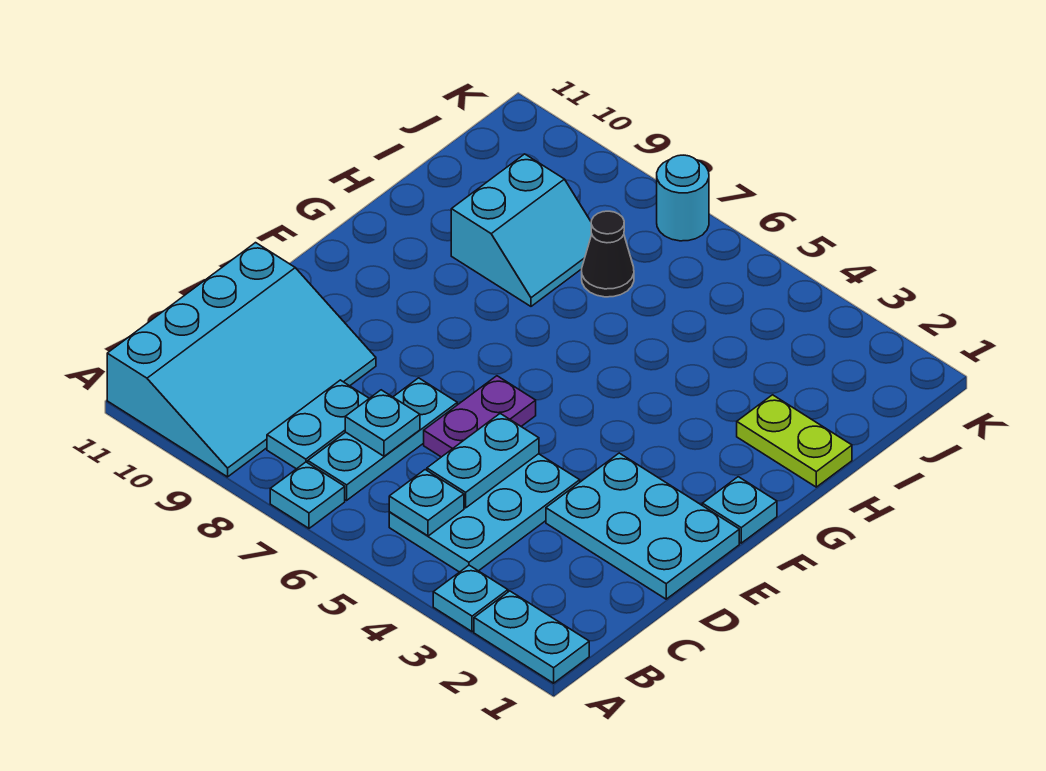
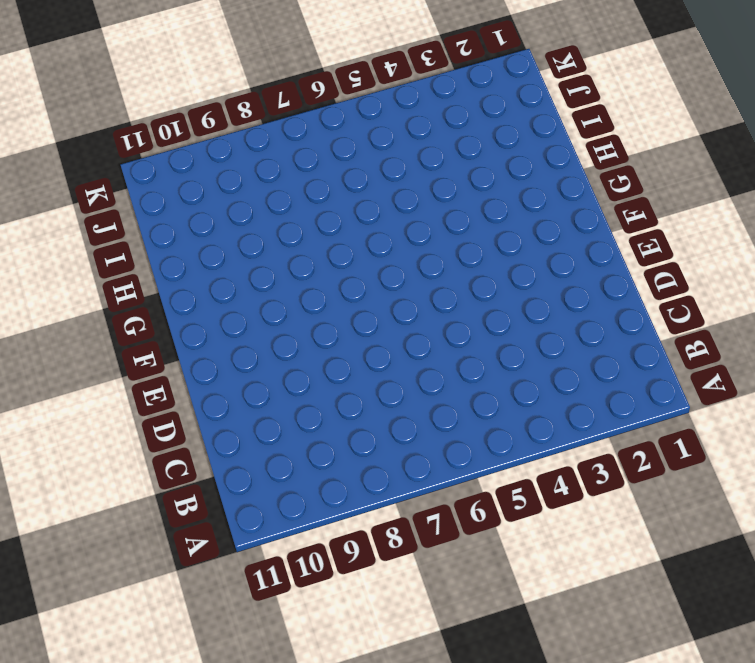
none -> cyan plate A1:A2 level 1
none -> cyan plate A3 level 1
none -> cyan plate A7 level 1

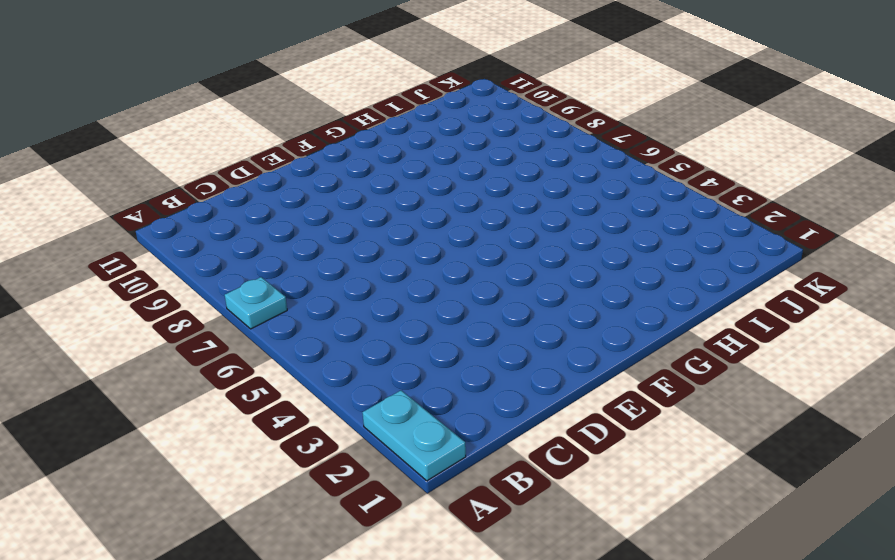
none -> cyan plate A3 level 1
none -> cyan slope A9:D11 level 1 top 11
none -> cyan plate B4:D5 level 1

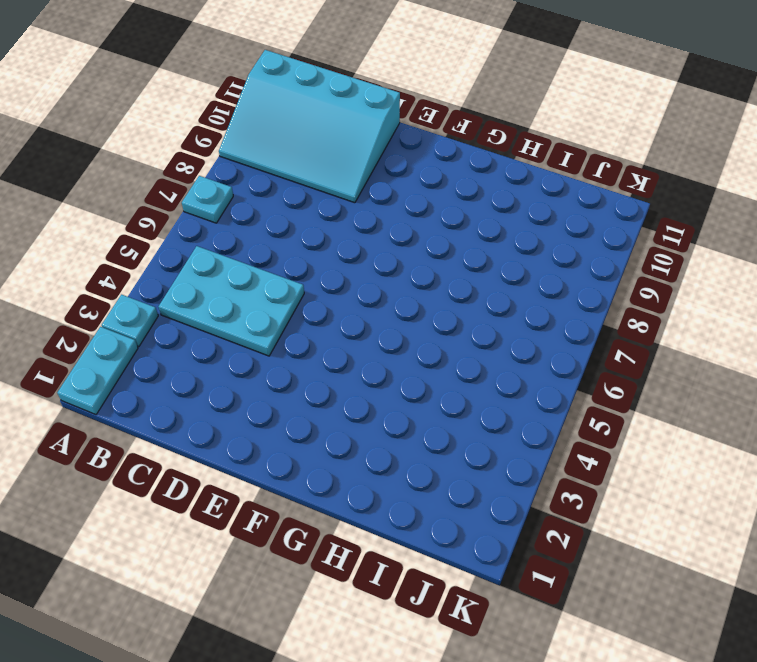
none -> cyan plate B7:D7 level 1
none -> cyan plate B8:C8 level 1
none -> cyan plate D1:E3 level 1

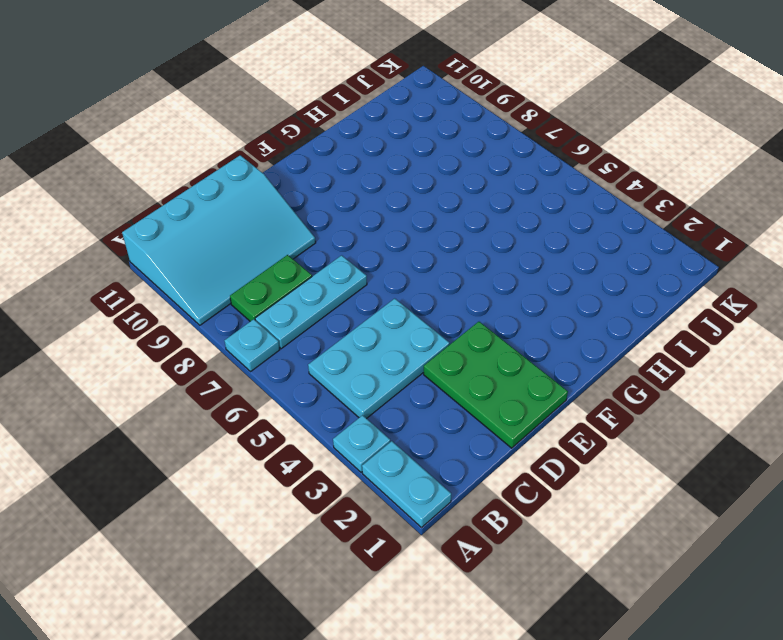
green plate B8:C8 level 1 -> cyan plate B8:C8 level 1
green plate D1:E3 level 1 -> cyan plate D1:E3 level 1
none -> purple plate D6:E6 level 1
none -> cyan plate F1 level 1
none -> lime plate H1:H2 level 1

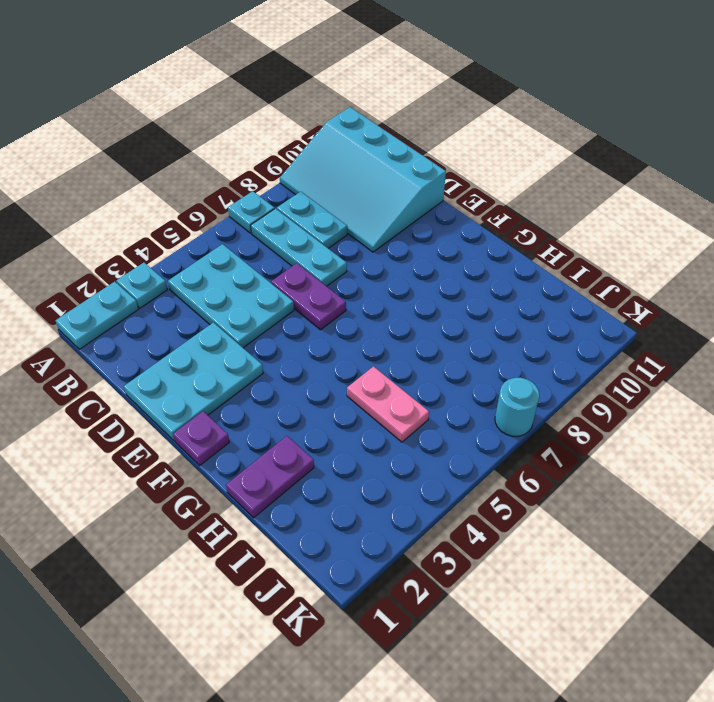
purple plate F1 level 1 -> cyan plate F1 level 1
purple plate H1:H2 level 1 -> lime plate H1:H2 level 1
pink plate H5:I5 level 1 -> none
none -> cyan slope H8:I9 level 1 top 9
none -> black cone I7 level 1
none -> cyan plate B5 level 2

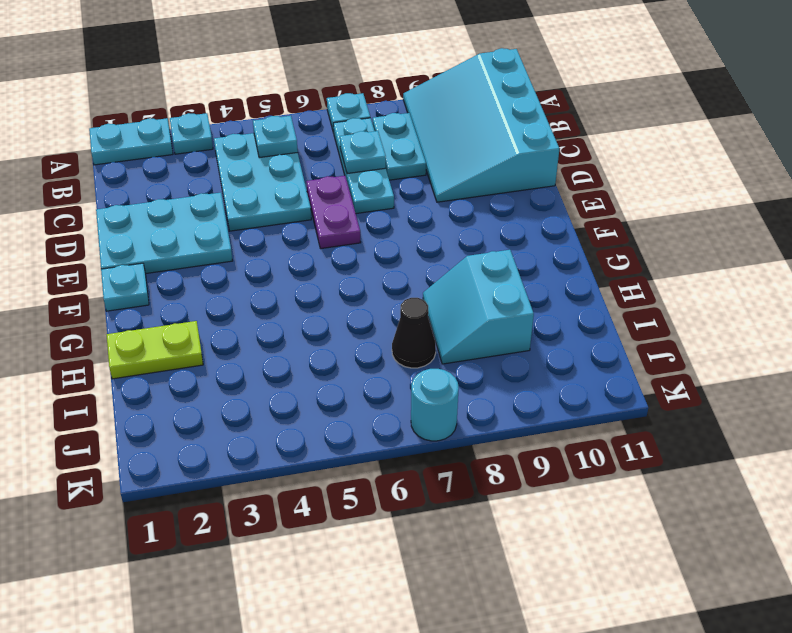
none -> cyan plate C5:D5 level 2

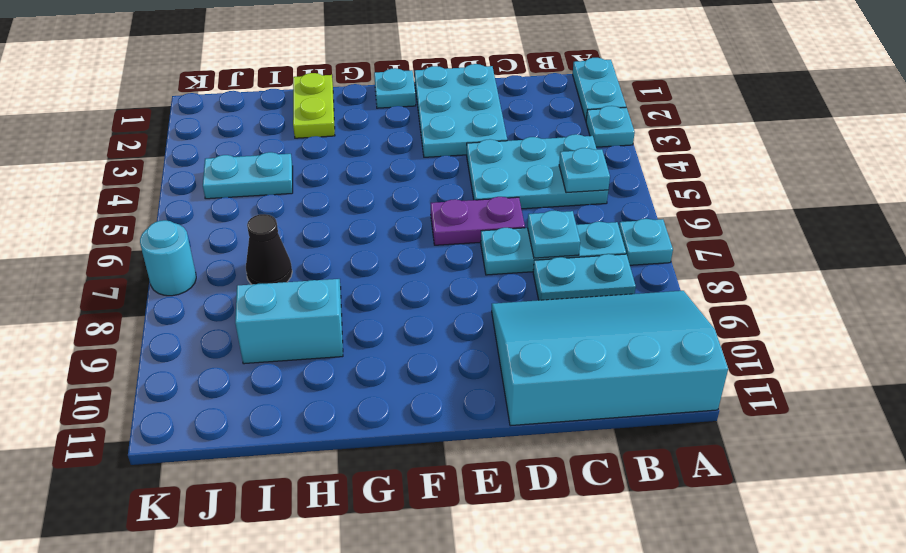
cyan plate I4:J4 level 1 -> cyan plate C5:D5 level 2

